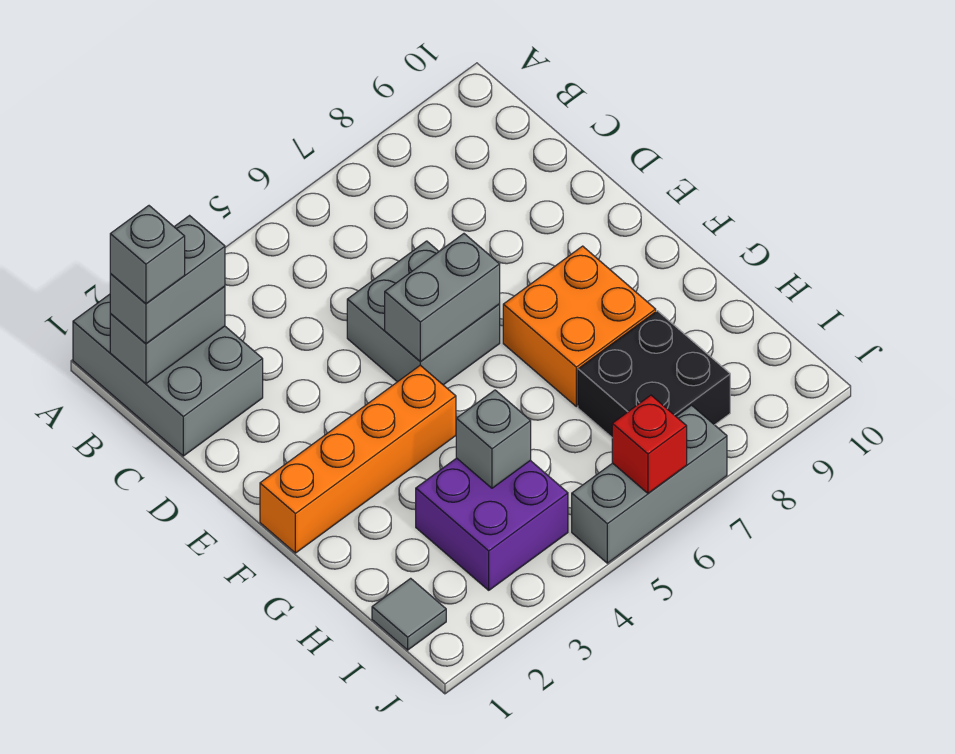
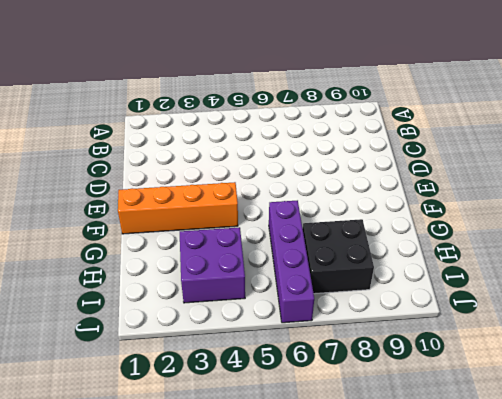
purple brick G6:J6 level 1 -> grey brick J5:J7 level 1
none -> grey brick A1:C2 level 1
none -> grey brick D5:E6 level 1
none -> orange brick F7:G8 level 1

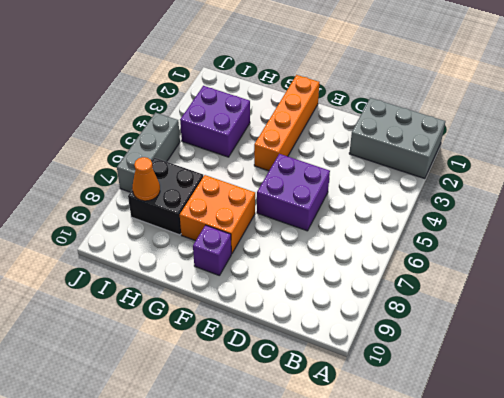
purple brick D5:E6 level 1 -> grey brick D5:E6 level 1
purple brick F9 level 1 -> none
orange cone I8 level 2 -> none
none -> grey tile I1 level 1
none -> grey brick B1:B2 level 2
none -> grey brick E5:E6 level 2

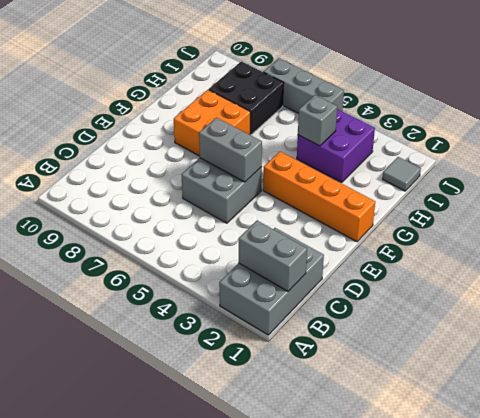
none -> red brick J6 level 2
none -> grey brick B1:B2 level 3
none -> grey brick B1 level 4

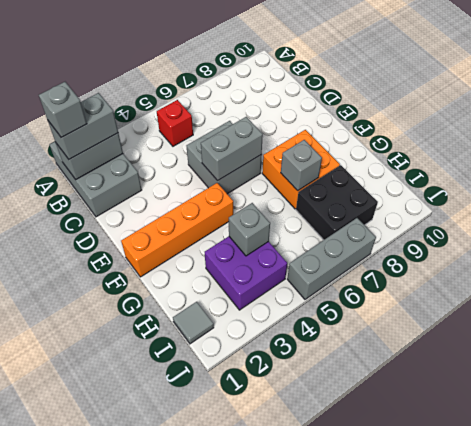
red brick B5 level 1 -> red brick J6 level 2
grey brick G7 level 2 -> none

